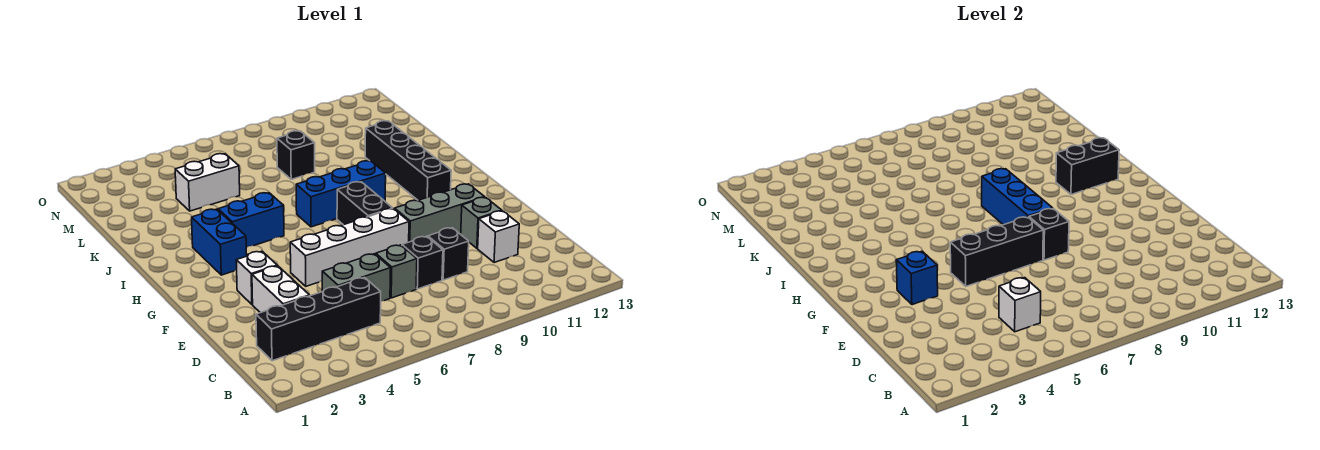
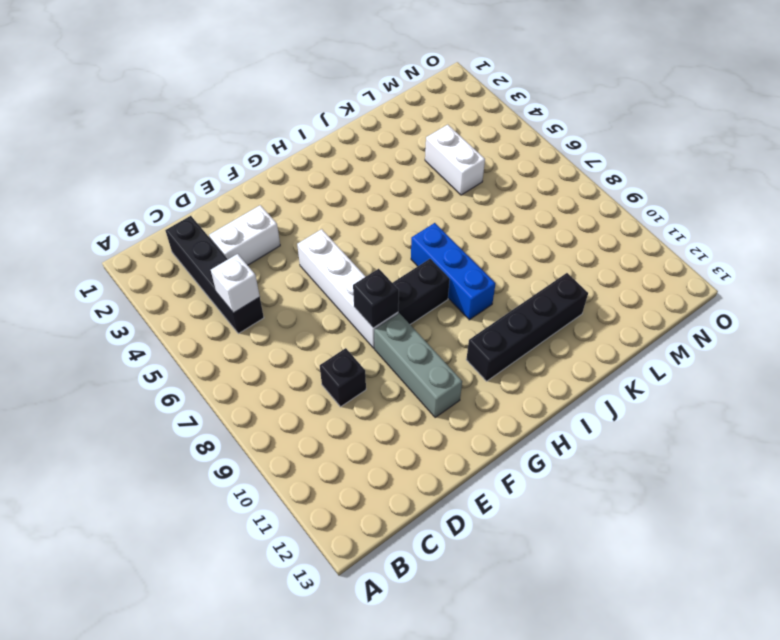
none -> grey brick D5:D6 level 1
none -> grey brick D7 level 1
none -> black brick D8 level 1

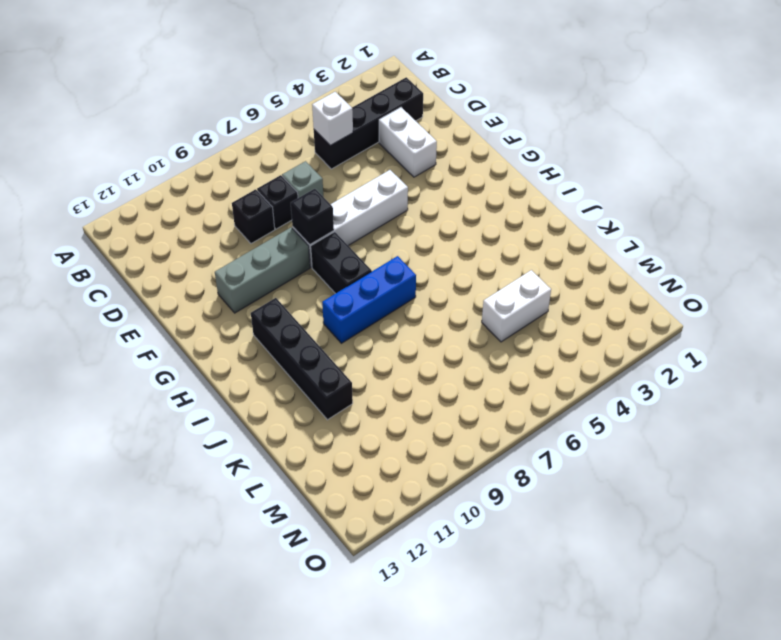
none -> grey brick D5:D6 level 1
none -> white brick D11 level 1
none -> grey brick E11 level 1

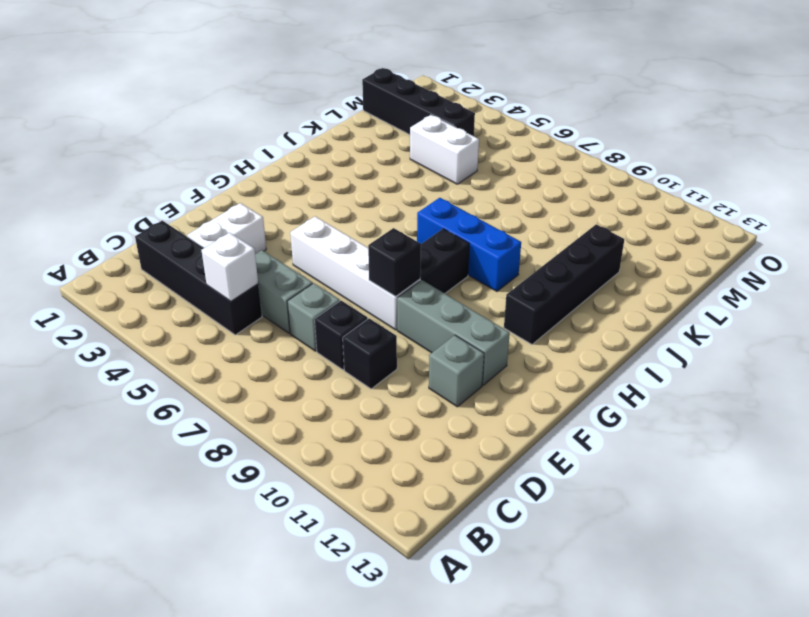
black brick M1:M4 level 1 -> none
none -> white brick D11 level 1
none -> white brick F3 level 1
none -> blue brick H3:I3 level 1

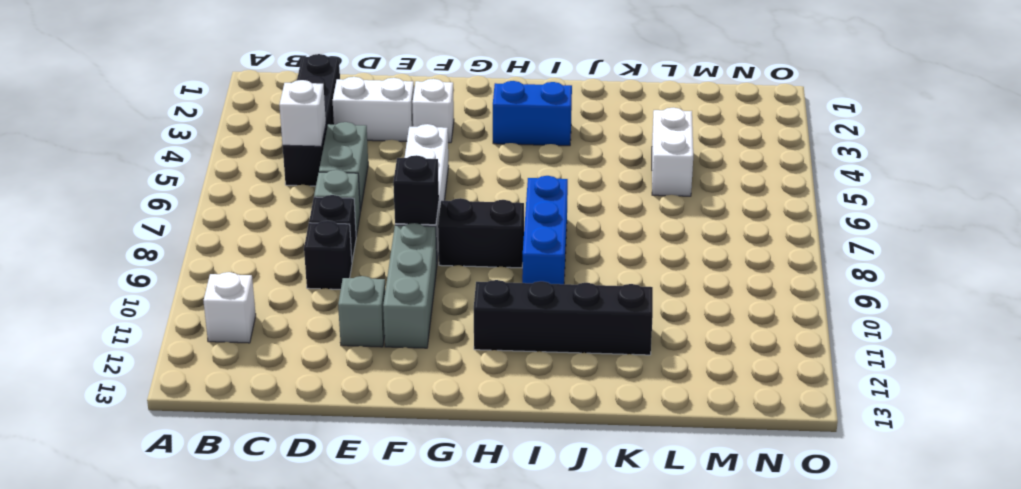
white brick B11 level 1 -> white brick D11 level 1
none -> blue brick I4:I5 level 1
none -> black brick L8 level 1
none -> blue brick F3 level 2

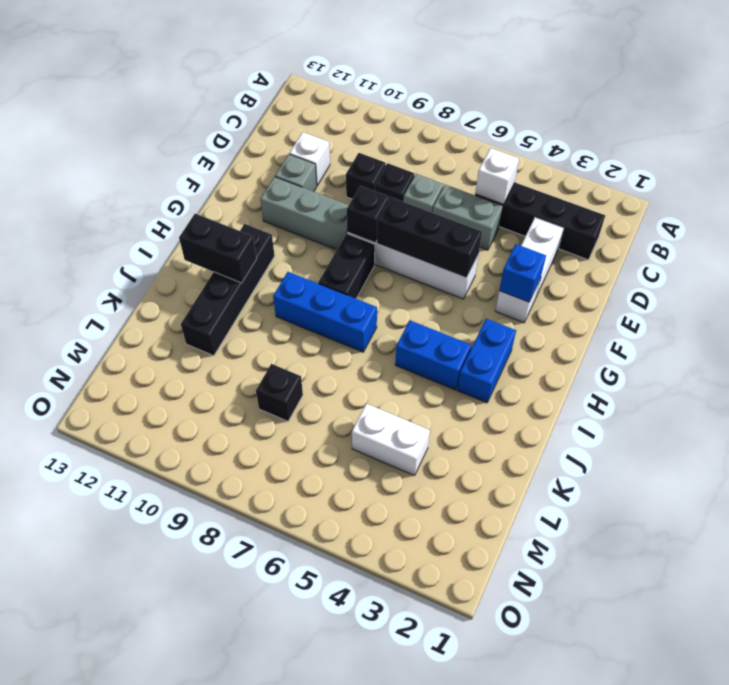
none -> blue brick G8:I8 level 2

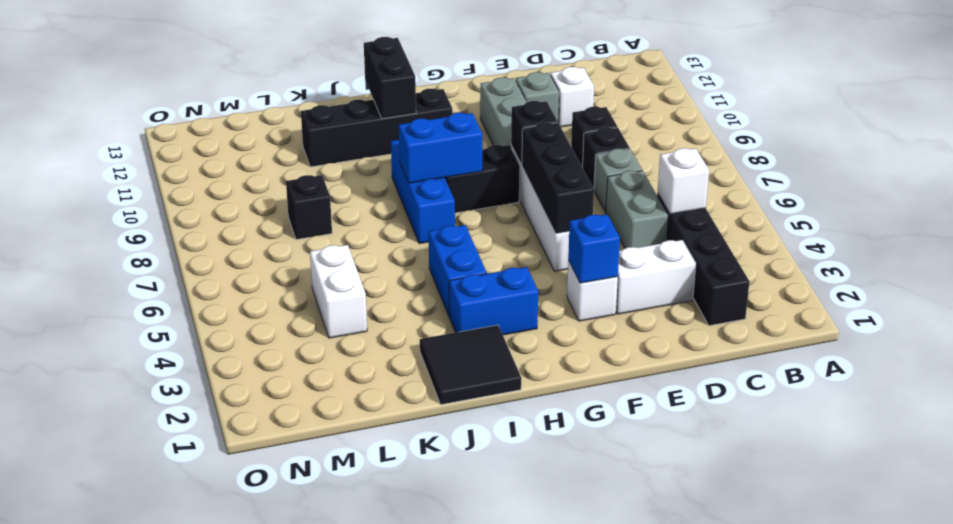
blue brick H8:I8 level 2 -> blue brick G8:I8 level 2
black tile I1:J2 level 1 -> none

